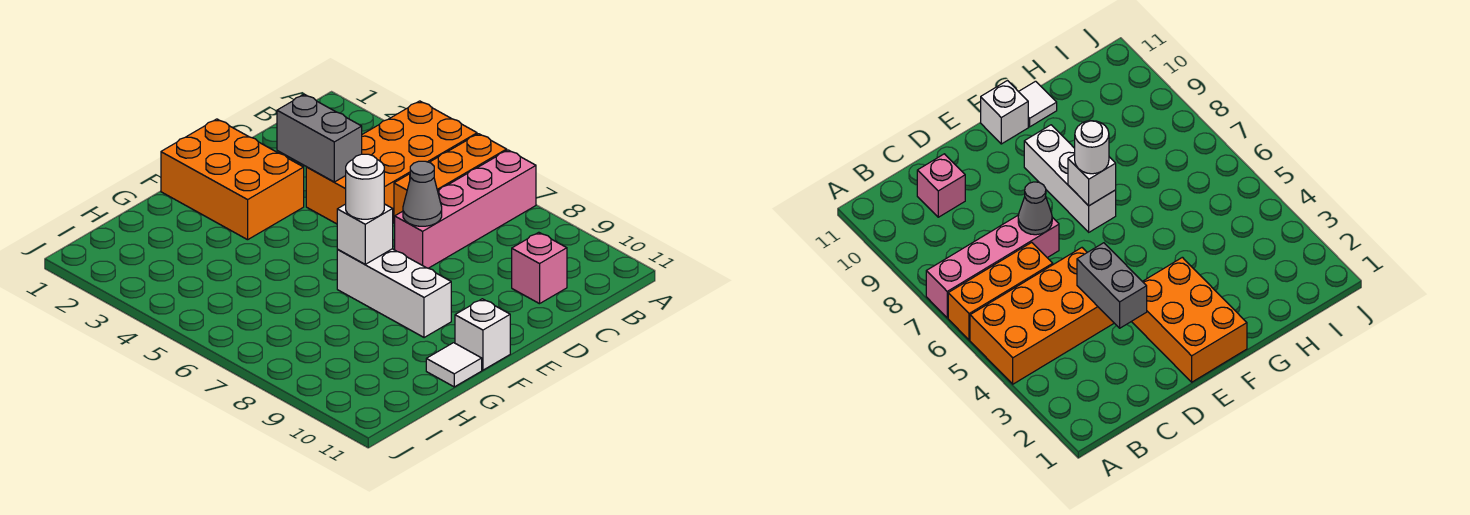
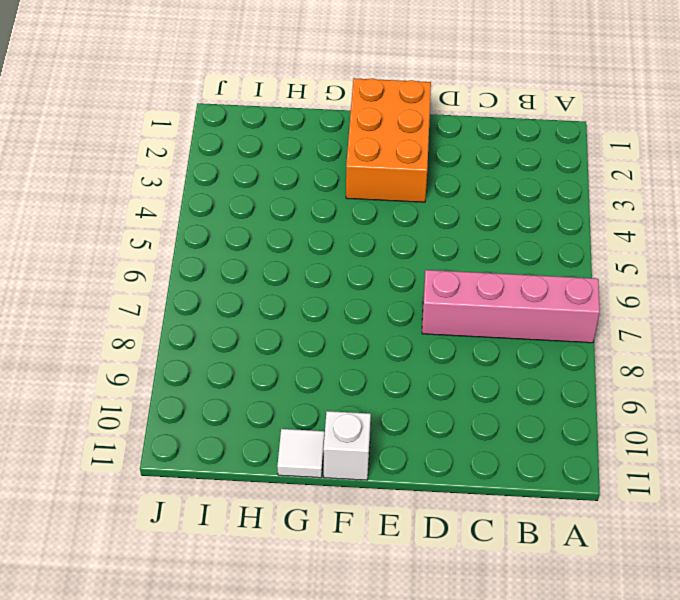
none -> orange brick A4:D5 level 1
none -> orange brick A6:C6 level 1
none -> pink brick C10 level 1

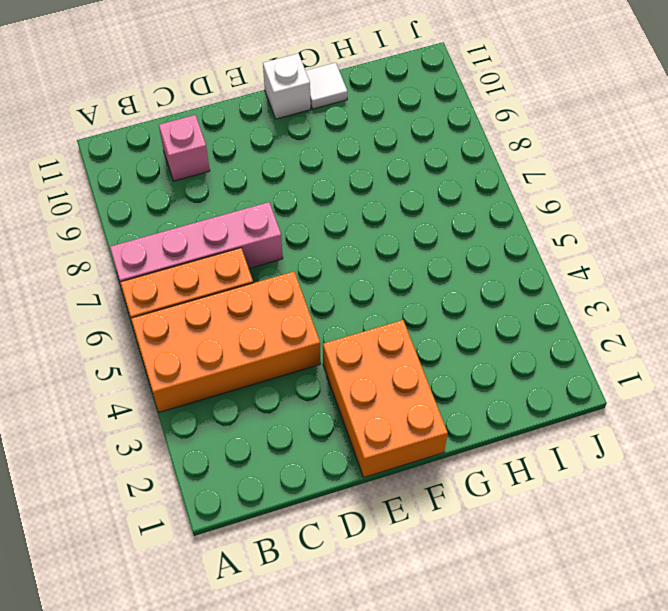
none -> white brick F7:F9 level 1
none -> grey brick D3:D4 level 2
none -> grey cone D7 level 2

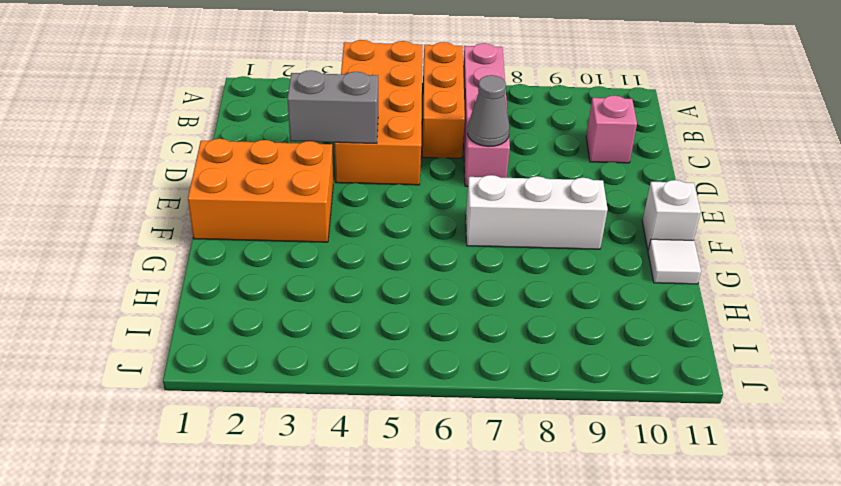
none -> white brick F7 level 2
none -> white round brick F7 level 3

